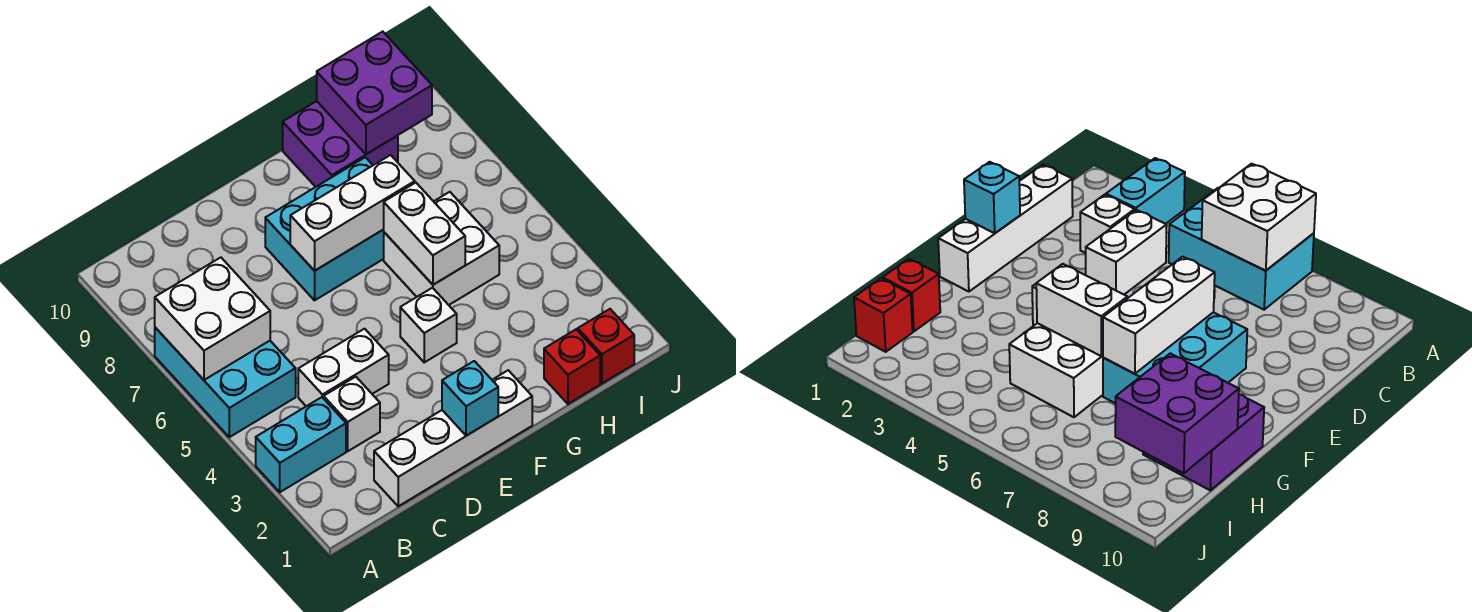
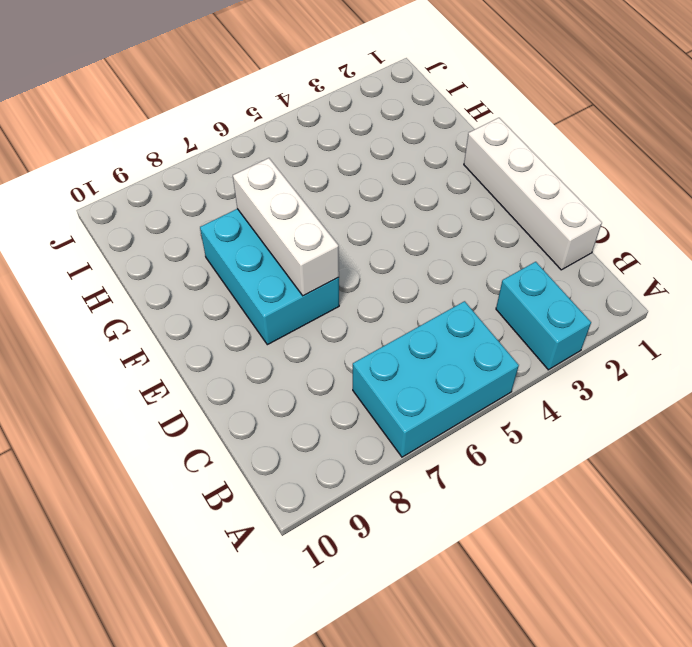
none -> white brick C3 level 1
none -> white brick C4:D4 level 1
none -> white brick F4 level 1

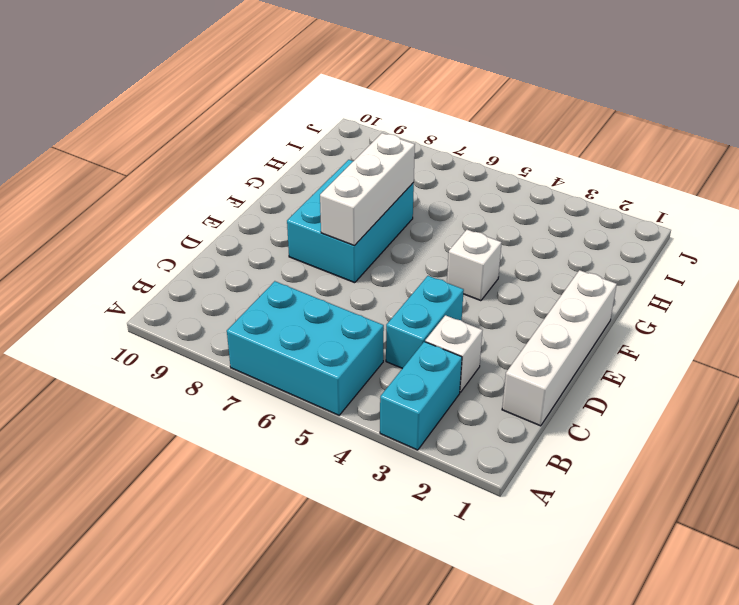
cyan brick C4:D4 level 1 -> white brick C4:D4 level 1
none -> white brick G5:H6 level 1
none -> purple brick G9:H10 level 1
none -> red brick H1 level 1

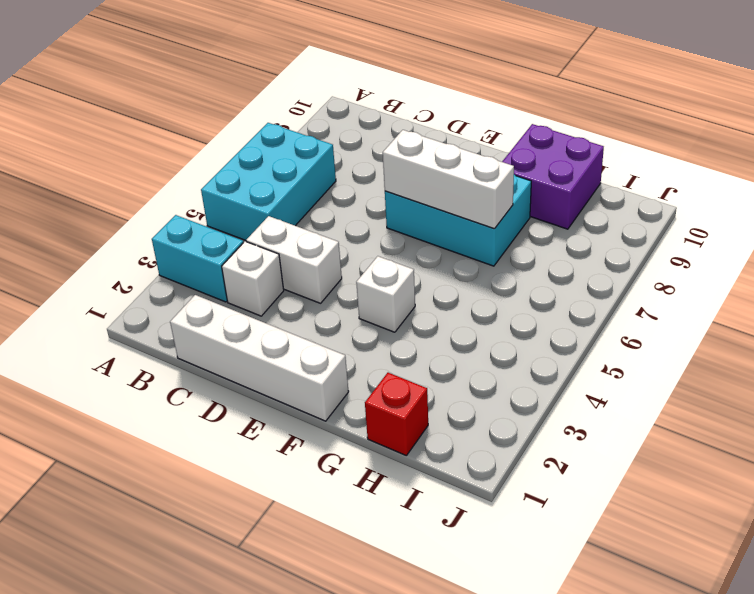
none -> white brick G5:H6 level 1
none -> red brick I1 level 1
none -> white brick A6:B7 level 2

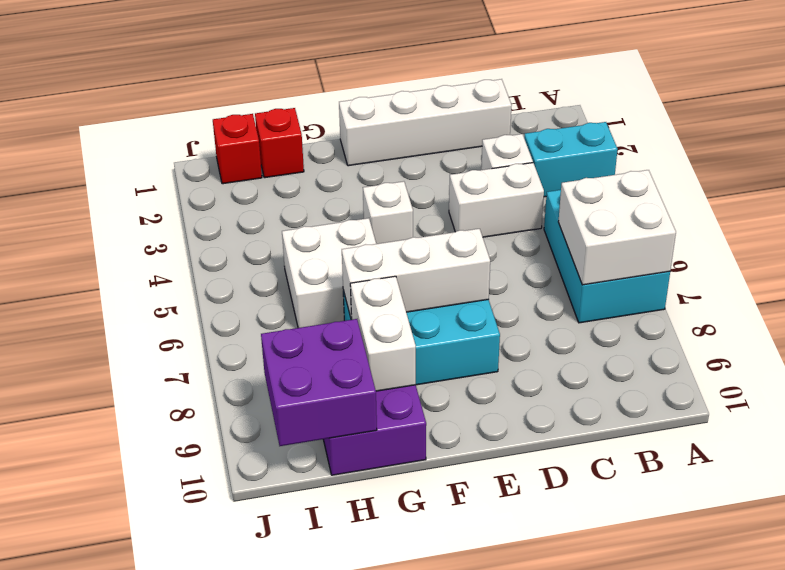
white brick G8:G9 level 2 -> white brick G5:G6 level 2
none -> cyan brick E1 level 2

